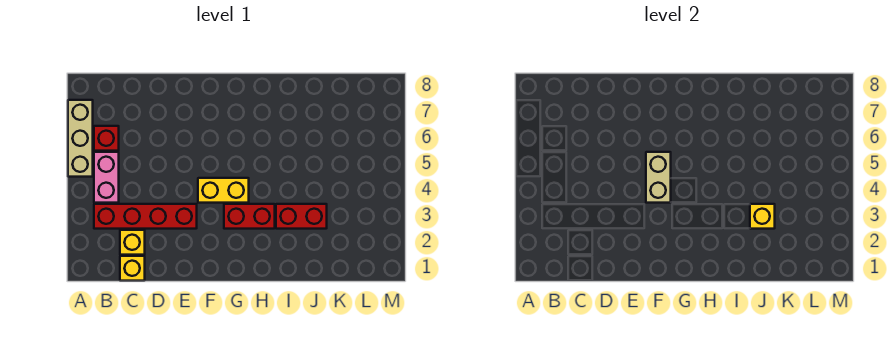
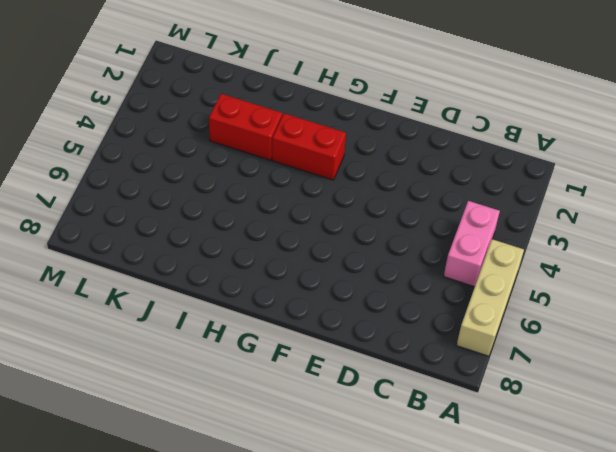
none -> red brick B3:E3 level 1
none -> red brick B6 level 1

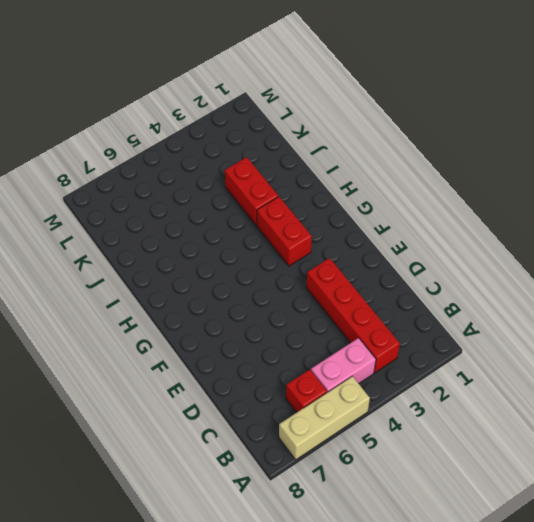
none -> yellow brick C1 level 1
none -> yellow brick C2 level 1

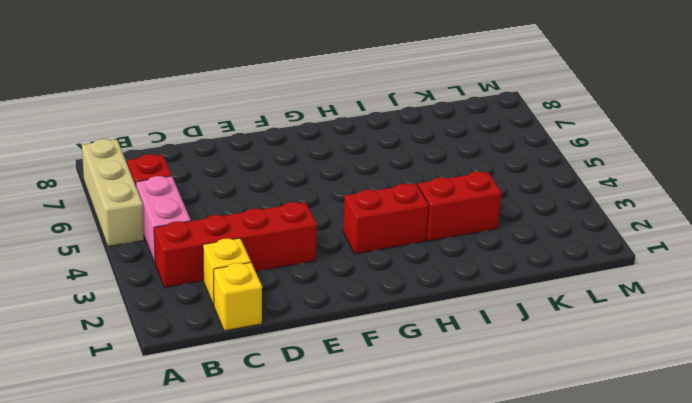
none -> yellow brick F4:G4 level 1
none -> tan brick F4:F5 level 2

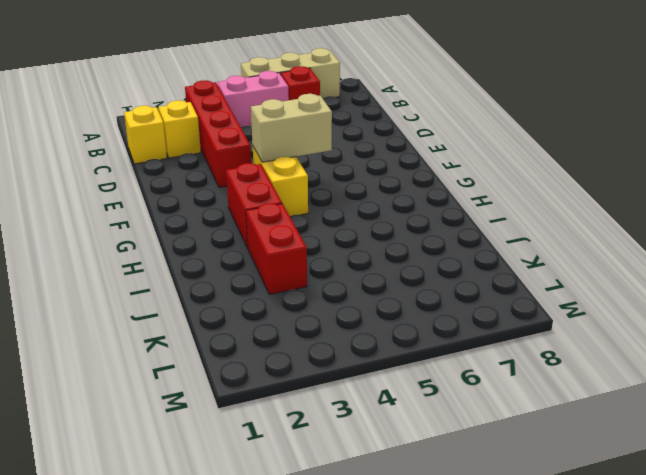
none -> yellow brick J3 level 2

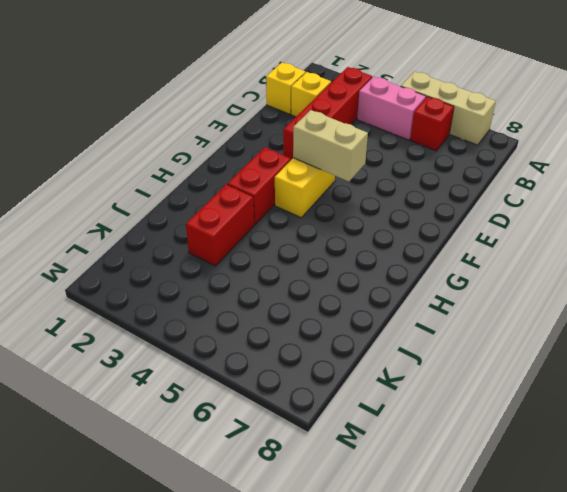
none -> yellow brick J3 level 2

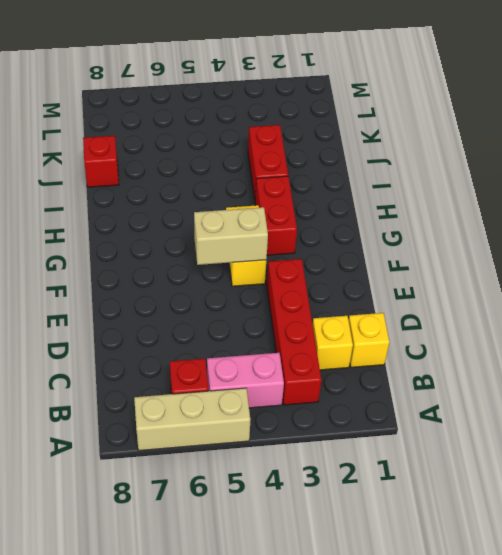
red brick J8 level 1 -> none
none -> yellow brick J3 level 2

